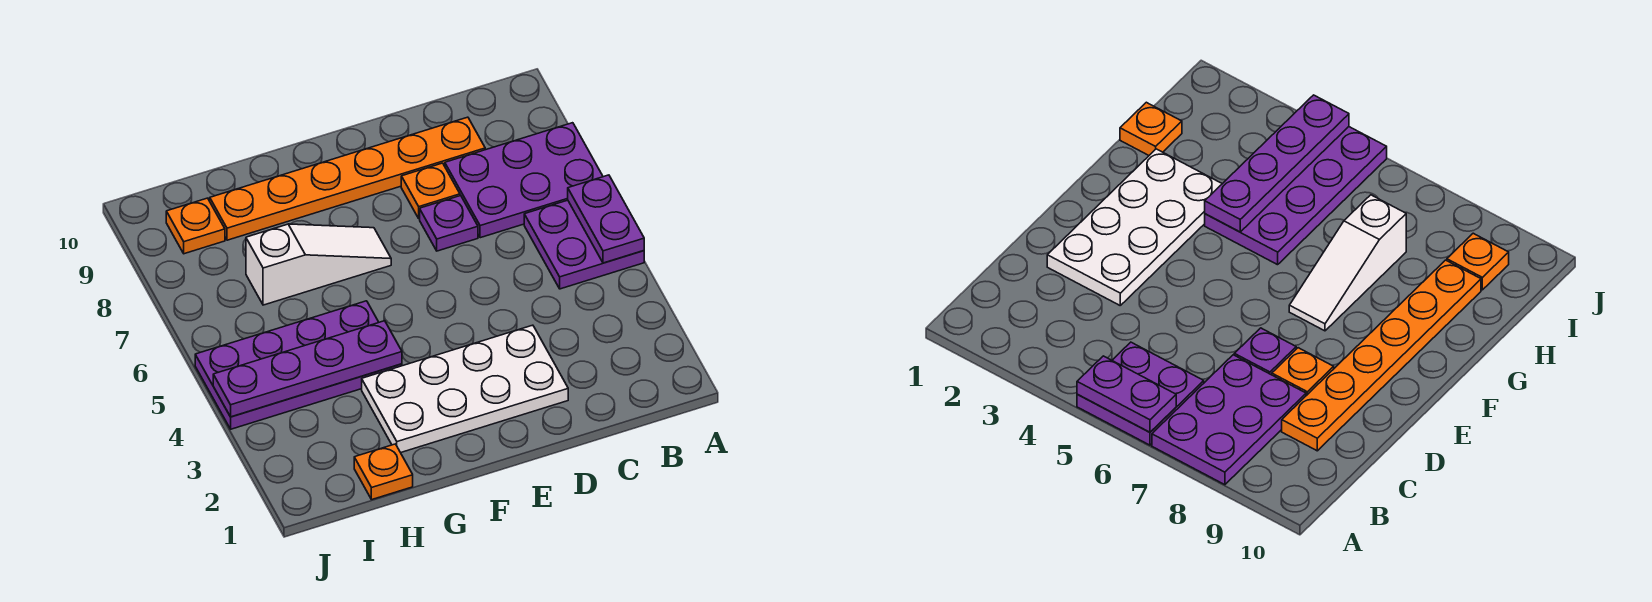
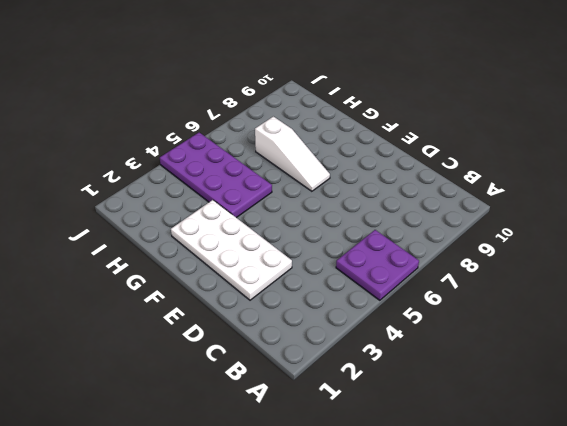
none -> purple plate A7:C8 level 1
none -> orange plate C9:H9 level 1
none -> purple plate D7 level 1

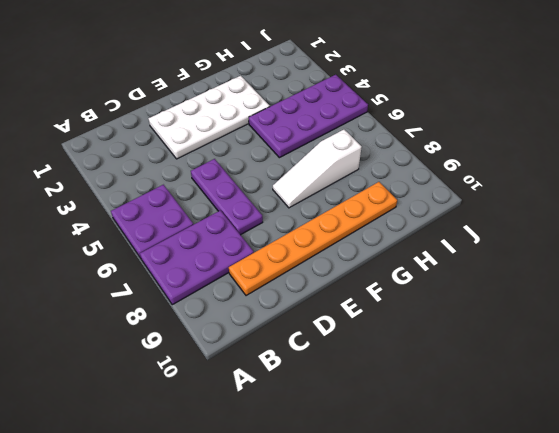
purple plate D5:D7 level 1 -> purple plate D7 level 1
none -> orange plate D8 level 1
none -> orange plate H1 level 1
none -> orange plate I9 level 1

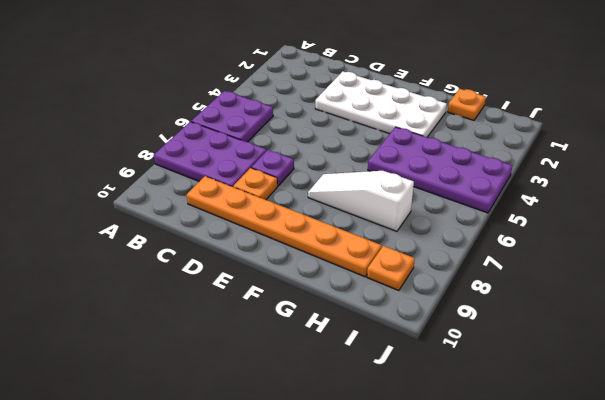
none -> purple plate A5:A6 level 2
none -> purple plate G4:J4 level 2

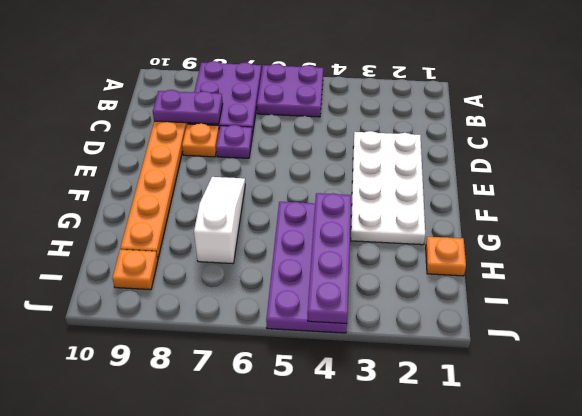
purple plate C8:C9 level 2 -> purple plate A5:A6 level 2

